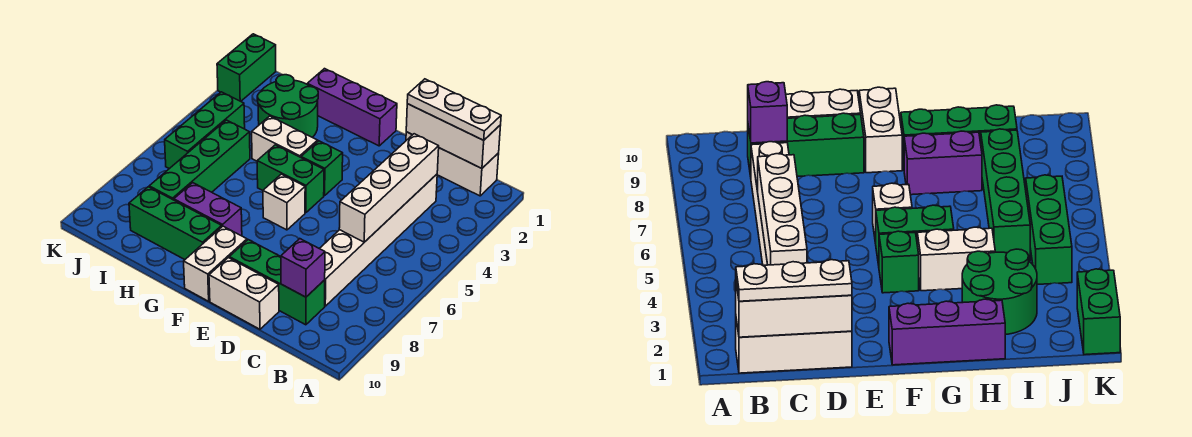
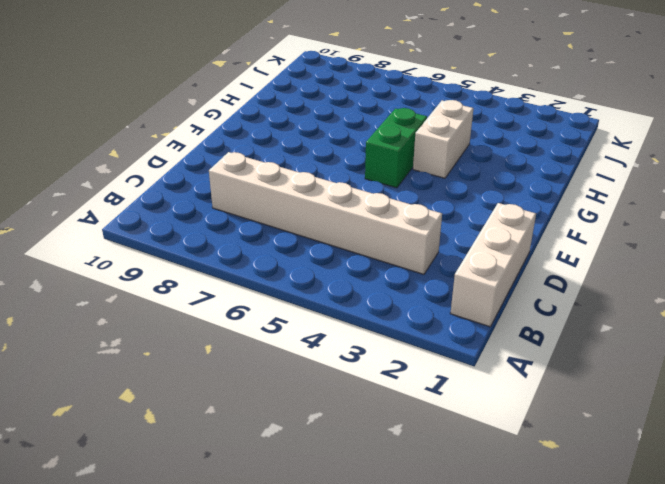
none -> green brick C9:E9 level 1
none -> white brick D10:E10 level 1
none -> purple brick F1:H1 level 1

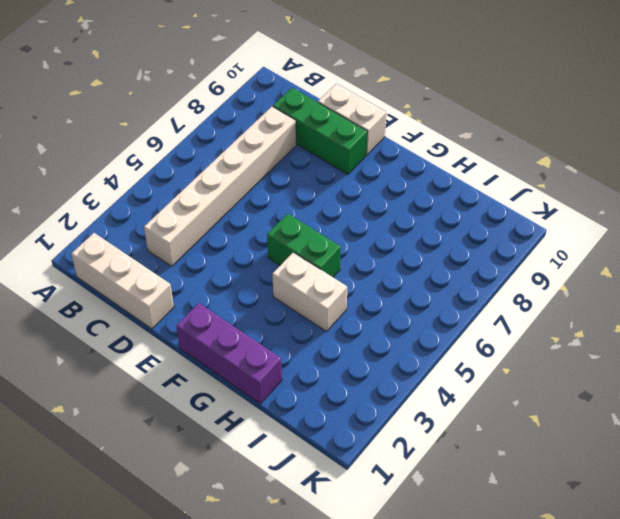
none -> green brick F4 level 1
none -> white brick F6 level 1
none -> white brick F9:F10 level 1

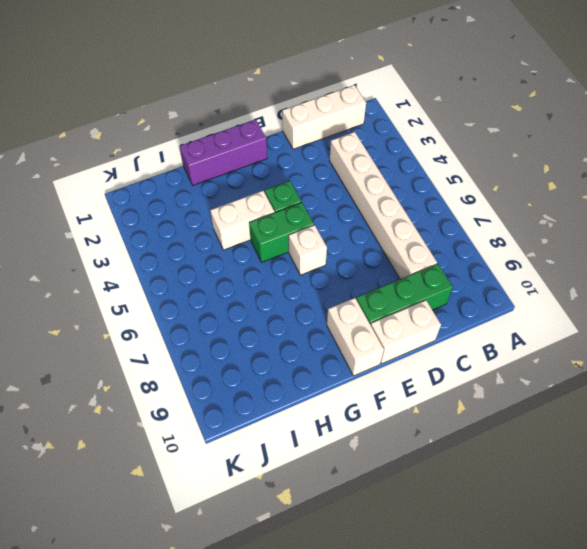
none -> purple brick G8:H8 level 1
none -> green brick G9:I9 level 1
none -> green round brick H2:I3 level 1

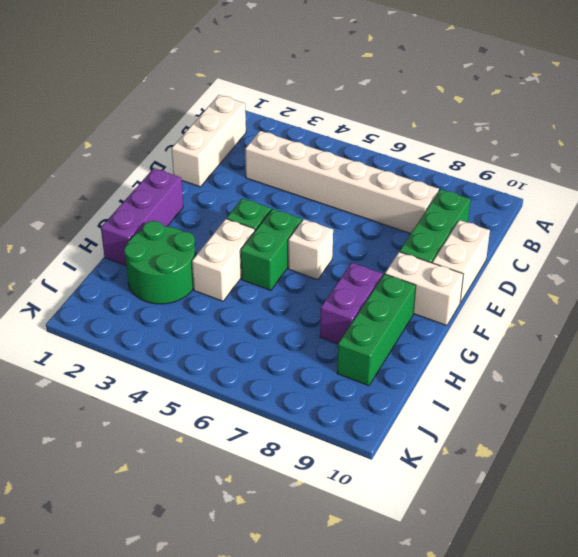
none -> green brick I5:I8 level 1
none -> green brick J4:J6 level 1
none -> green brick K1:K2 level 1

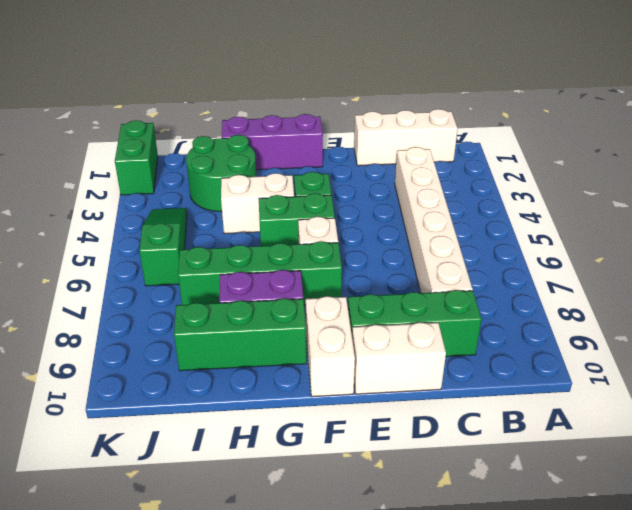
green brick F7:I7 level 1 -> green brick I5:I8 level 1
green slope J4:J6 level 1 top 6 -> green brick J4:J6 level 1
none -> white brick B1:D1 level 2
none -> white brick C3:C6 level 2
none -> purple brick C9 level 2

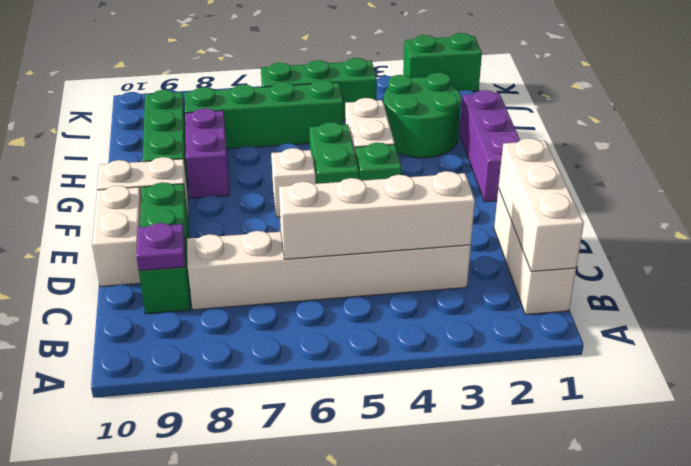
purple plate C9 level 2 -> purple brick C9 level 2
none -> white plate B1:D1 level 3

